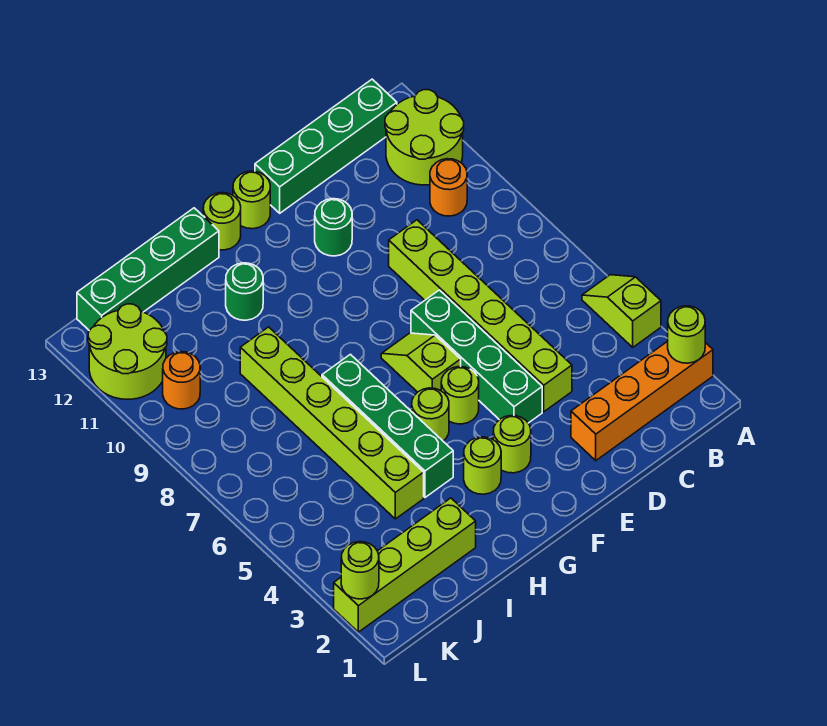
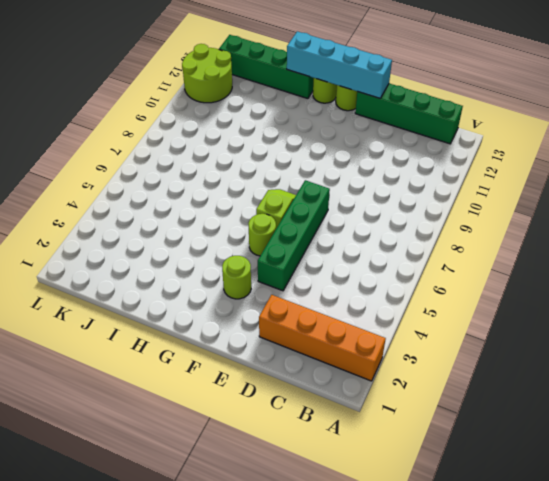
cyan brick E13:H13 level 2 -> none
none -> lime slope A4:A5 level 1 top 4
none -> lime round brick A11:B12 level 1
none -> orange round brick B10 level 1

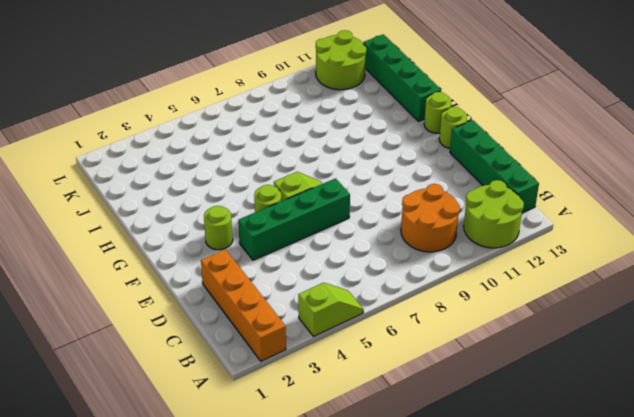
orange round brick B9:C10 level 1 -> orange round brick B10 level 1
none -> lime brick D4:D9 level 1
none -> green round brick E11 level 1
none -> lime round brick G3 level 1

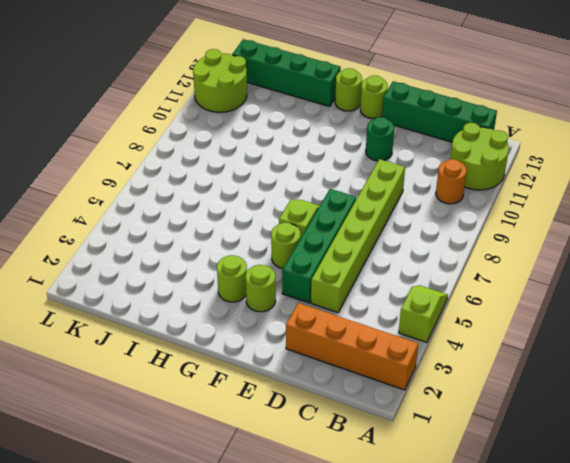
none -> lime round brick G5 level 1
none -> green brick H4:H7 level 1
none -> green round brick H11 level 1

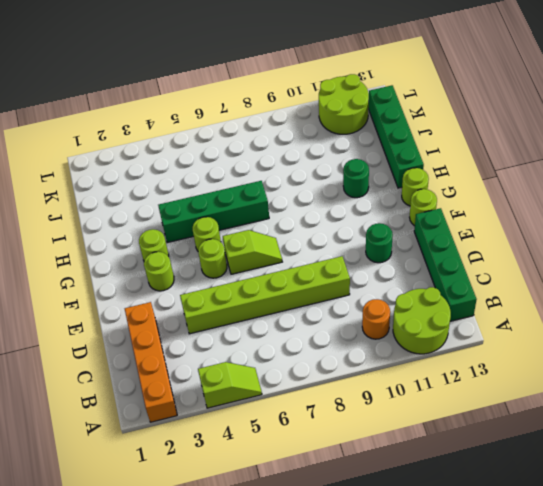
none -> green brick E4:E7 level 1
none -> lime brick I2:L2 level 1
none -> lime brick I4:I9 level 1

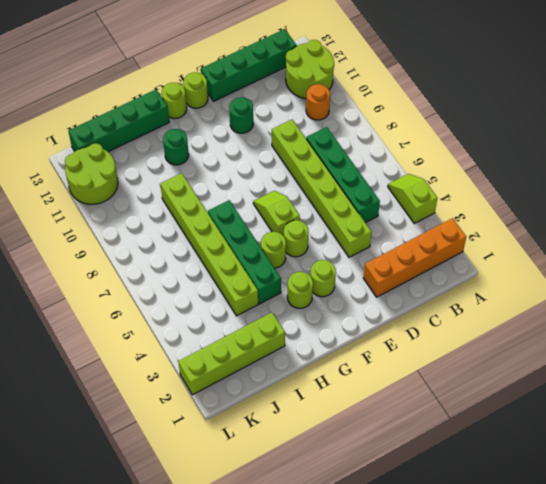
green brick C5:C8 level 1 -> green brick E4:E7 level 1
none -> orange round brick K10 level 1
none -> lime round brick A2 level 2
none -> lime round brick L2 level 2

